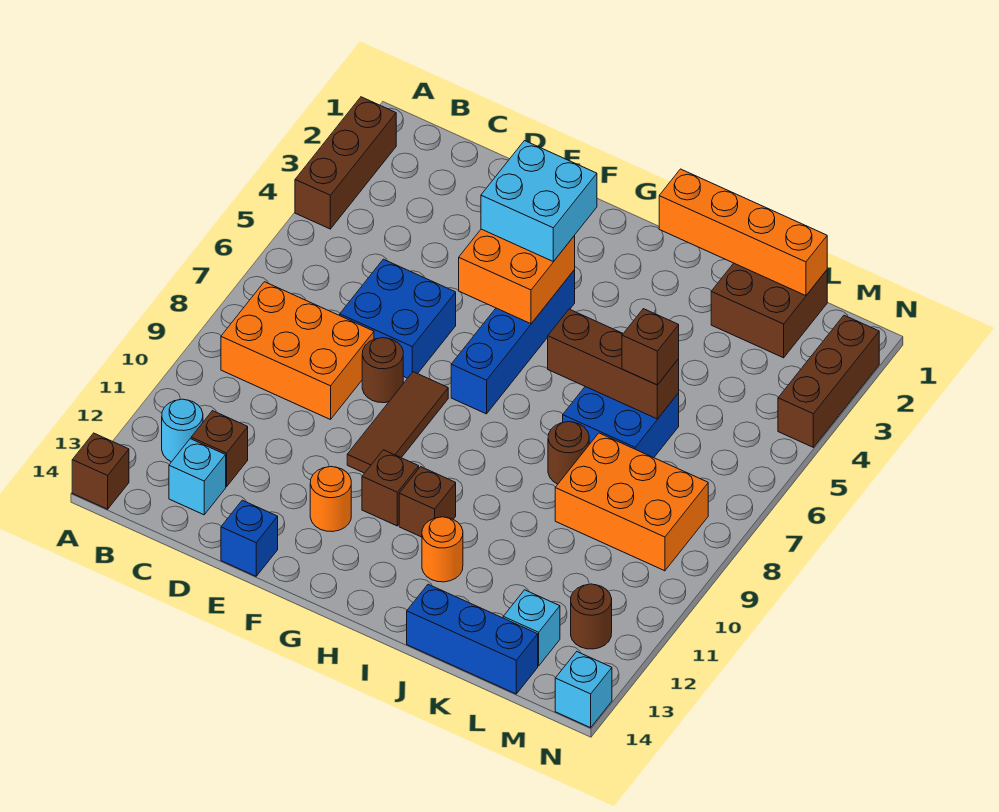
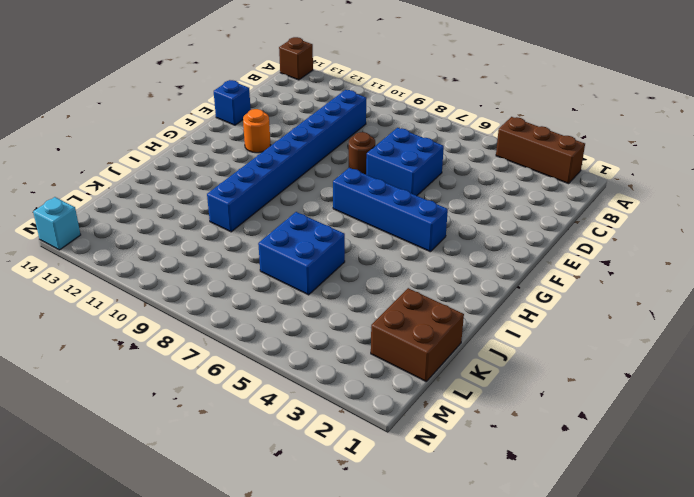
blue brick C10:J10 level 1 -> brown tile F8:F10 level 1
none -> orange brick B8:D9 level 1
none -> cyan round brick B12 level 1
none -> brown brick C12 level 1

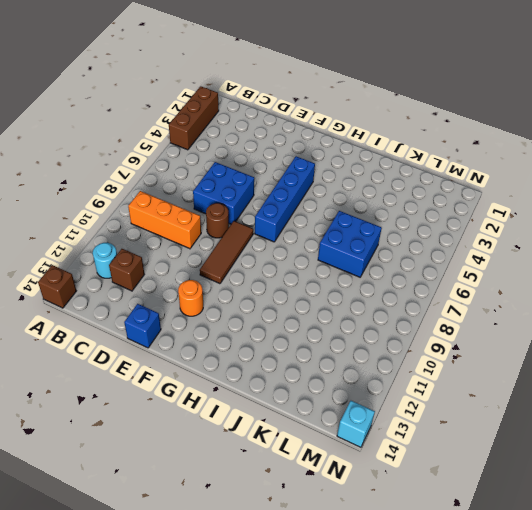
orange brick B9:D9 level 1 -> orange brick B8:D9 level 1
none -> cyan brick C13 level 1
none -> brown brick G11 level 1
none -> brown brick H11 level 1

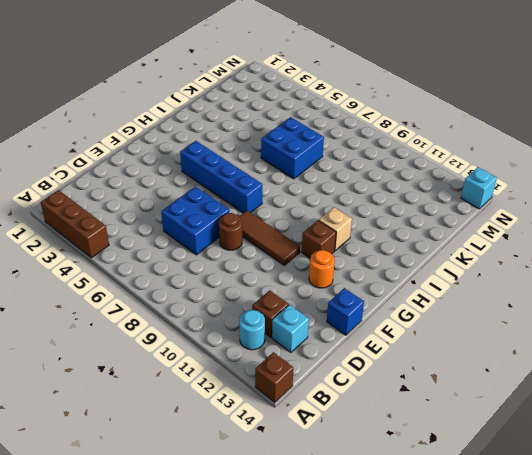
tan brick H11 level 1 -> brown brick H11 level 1
none -> orange brick B8:D9 level 1
none -> orange round brick I12 level 1
none -> brown round brick J8 level 1

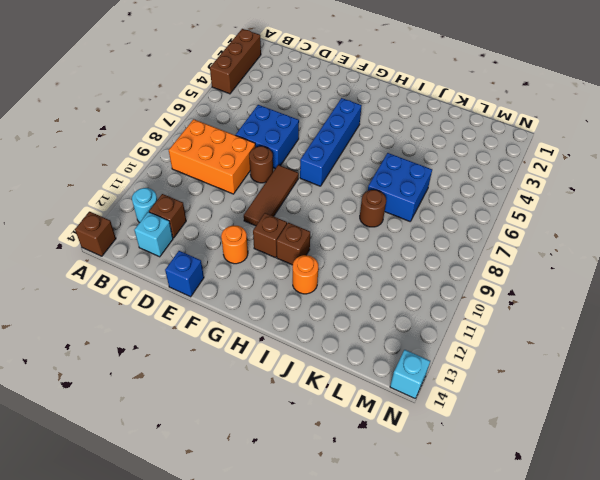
none -> blue brick J14:L14 level 1
none -> brown brick K1:L2 level 1
none -> orange brick K8:M9 level 1

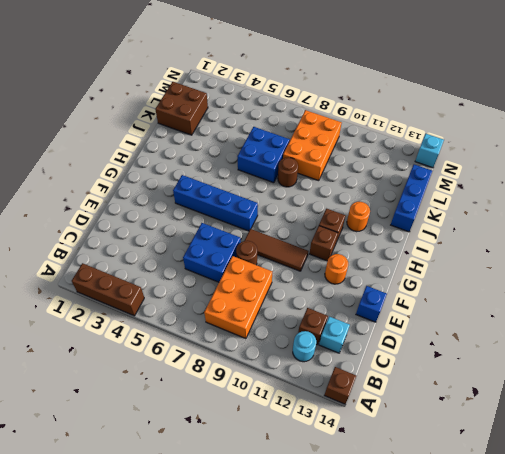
none -> cyan brick L13 level 1
none -> brown round brick M12 level 1
none -> brown brick N2:N4 level 1

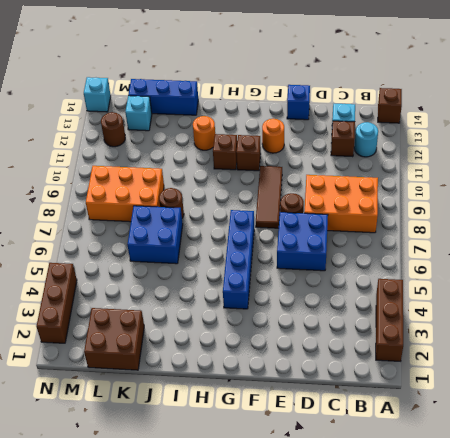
none -> orange brick F4:G5 level 2
none -> orange brick I1:L1 level 2
none -> brown brick I6:K6 level 2

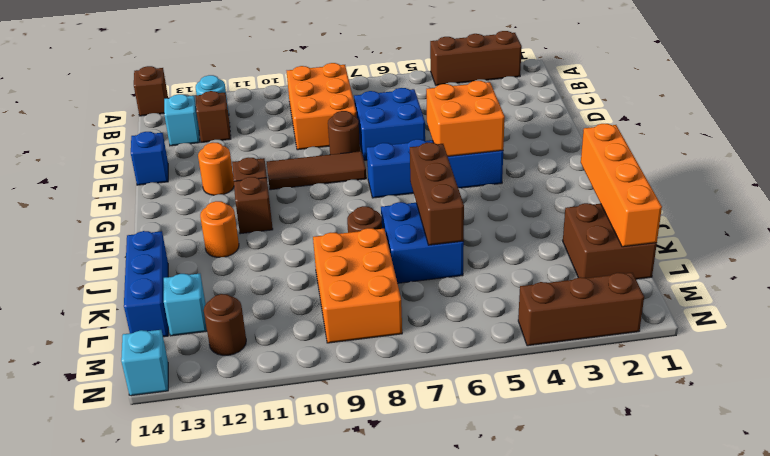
none -> cyan brick F3:G4 level 3
none -> brown brick K6 level 3

